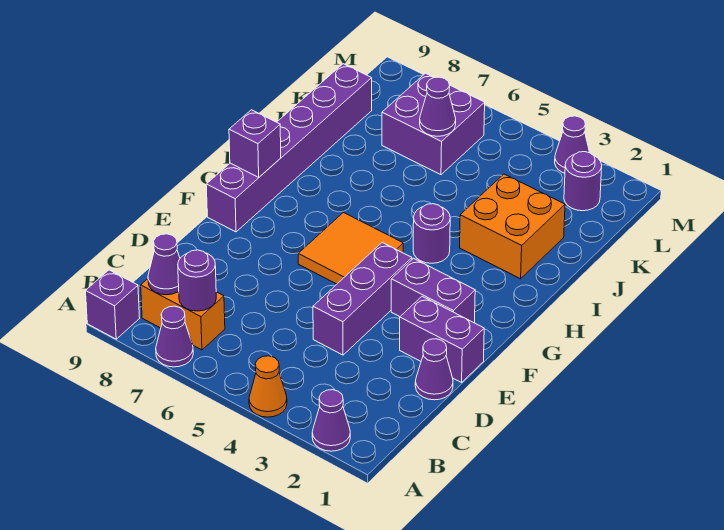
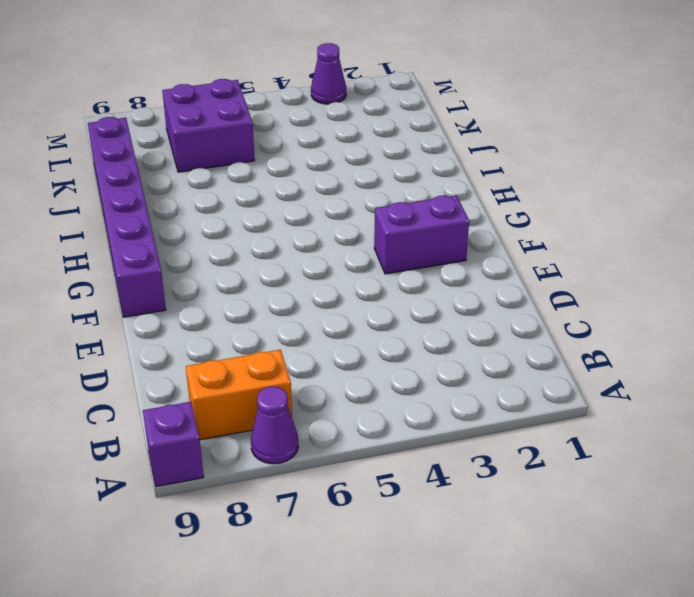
none -> purple cone A2 level 1
none -> orange cone A4 level 1
none -> purple cone D1 level 1

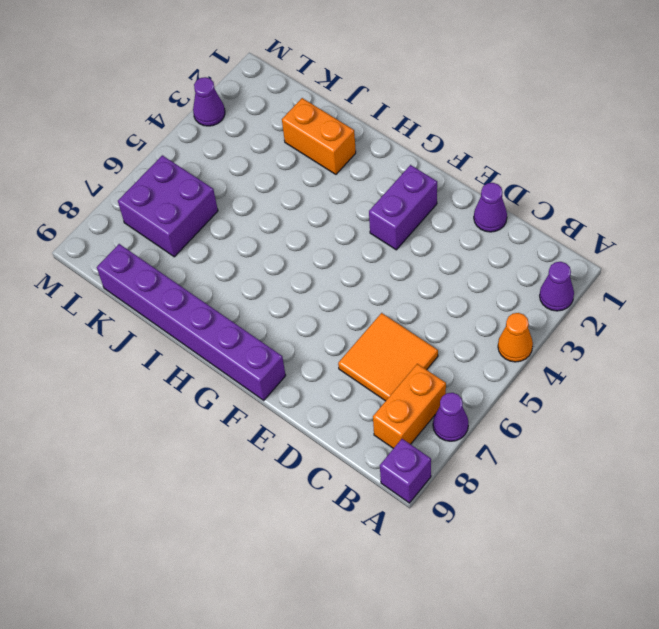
orange tile C6:D7 level 1 -> orange tile F5:G6 level 1
orange brick I2:J2 level 1 -> orange brick I2:J3 level 1
none -> purple brick D4:F4 level 1
none -> purple brick E1:E2 level 1
none -> purple round brick H4 level 1

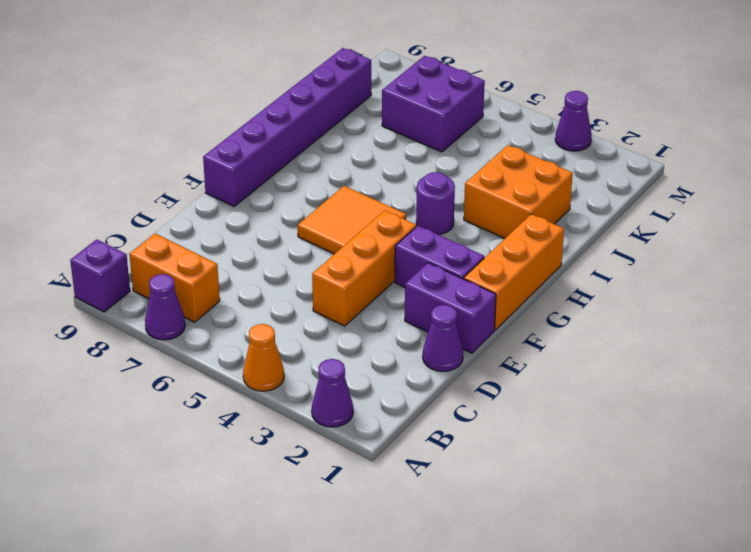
orange brick D4:F4 level 1 -> purple brick D4:F4 level 1
orange brick F1:H1 level 1 -> none
none -> purple round brick L2 level 1
none -> purple round brick B7 level 2
none -> purple cone B8 level 2

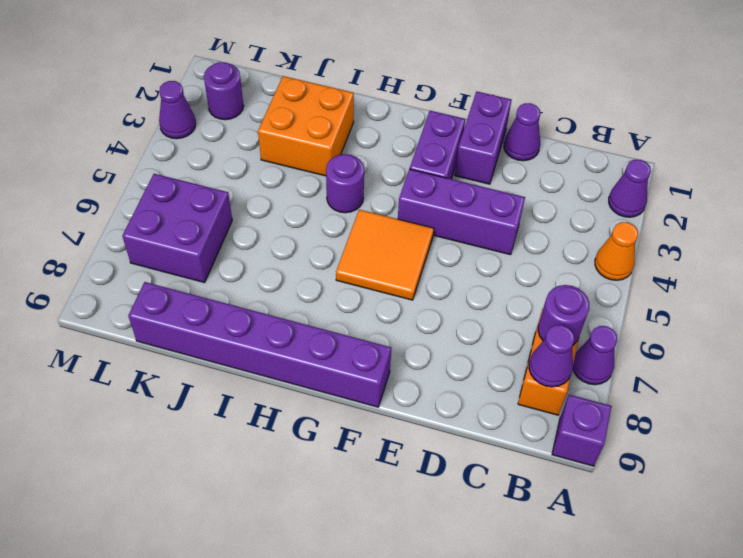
none -> purple brick G9 level 2
none -> purple cone K6 level 2

